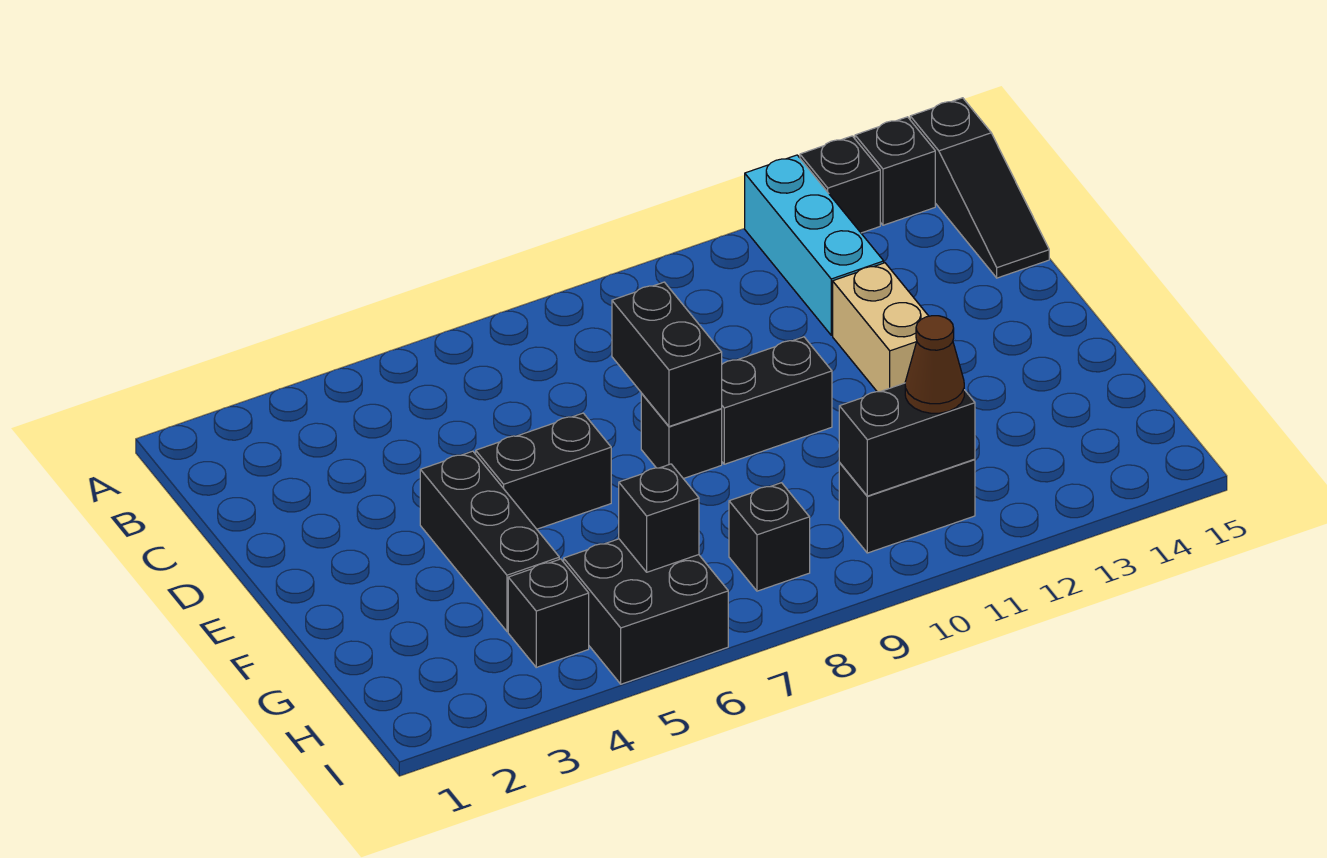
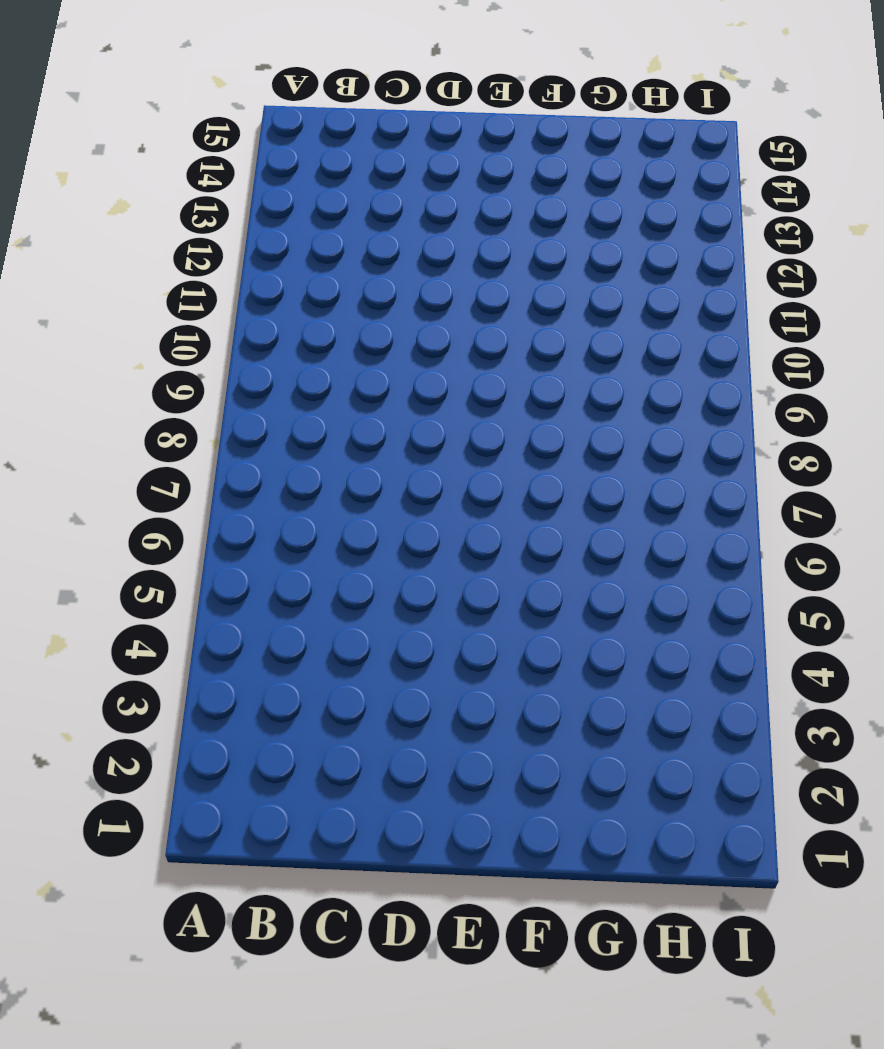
none -> cyan brick A12:C12 level 1
none -> black brick A13 level 1
none -> black brick A14 level 1

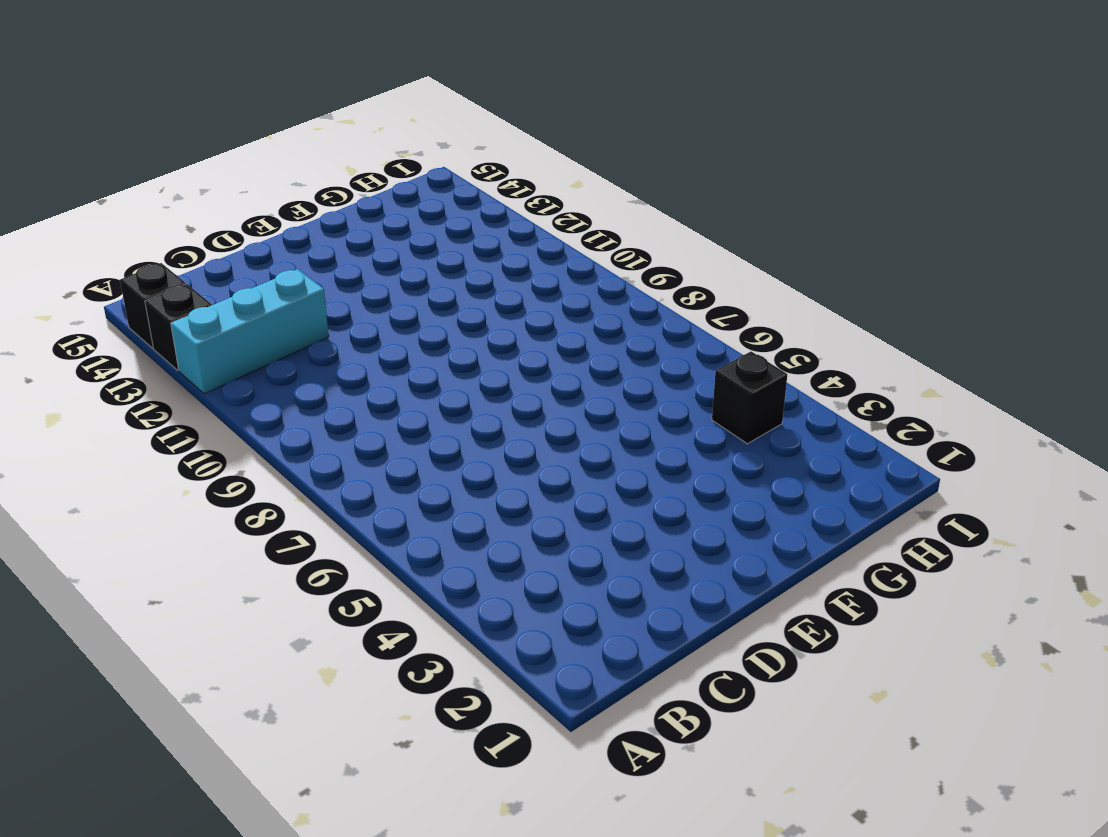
none -> black slope A15:C15 level 1 top A
none -> tan brick D12:E12 level 1
none -> black brick E4:G4 level 1

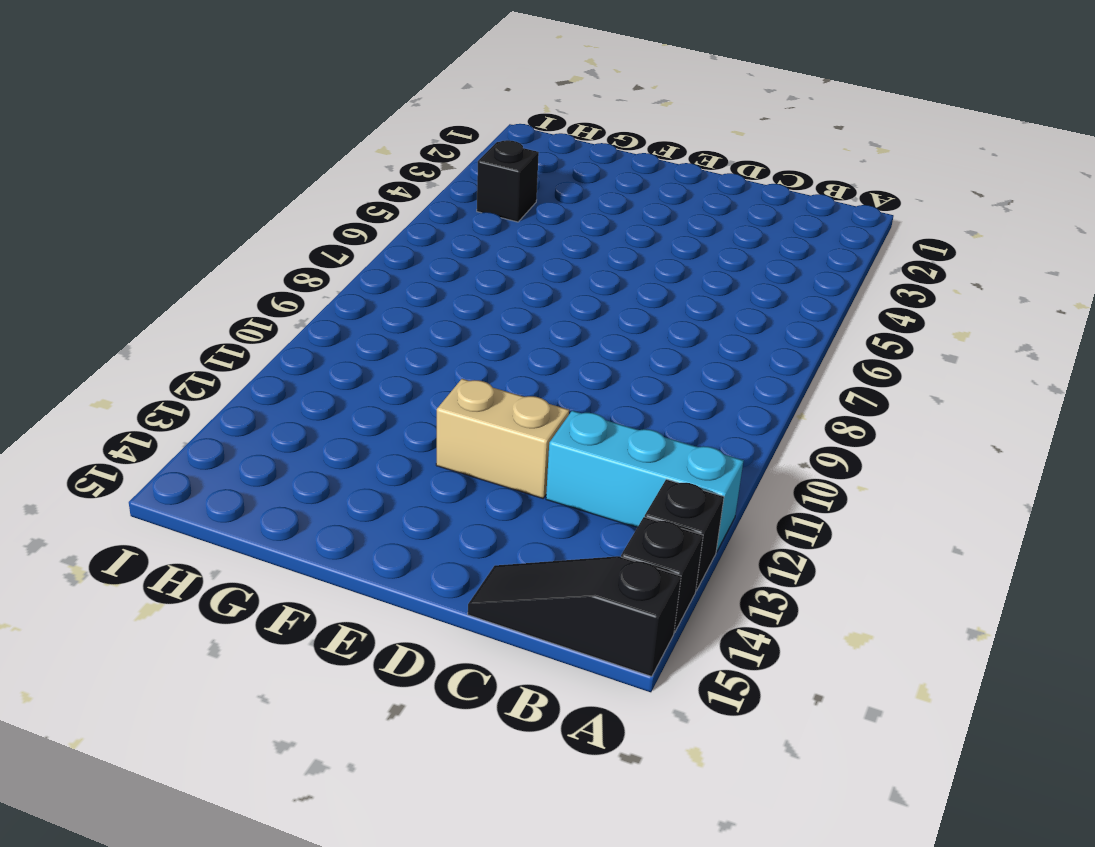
none -> black brick E4:G4 level 1
none -> black brick E5:E6 level 1
none -> black brick E8 level 1

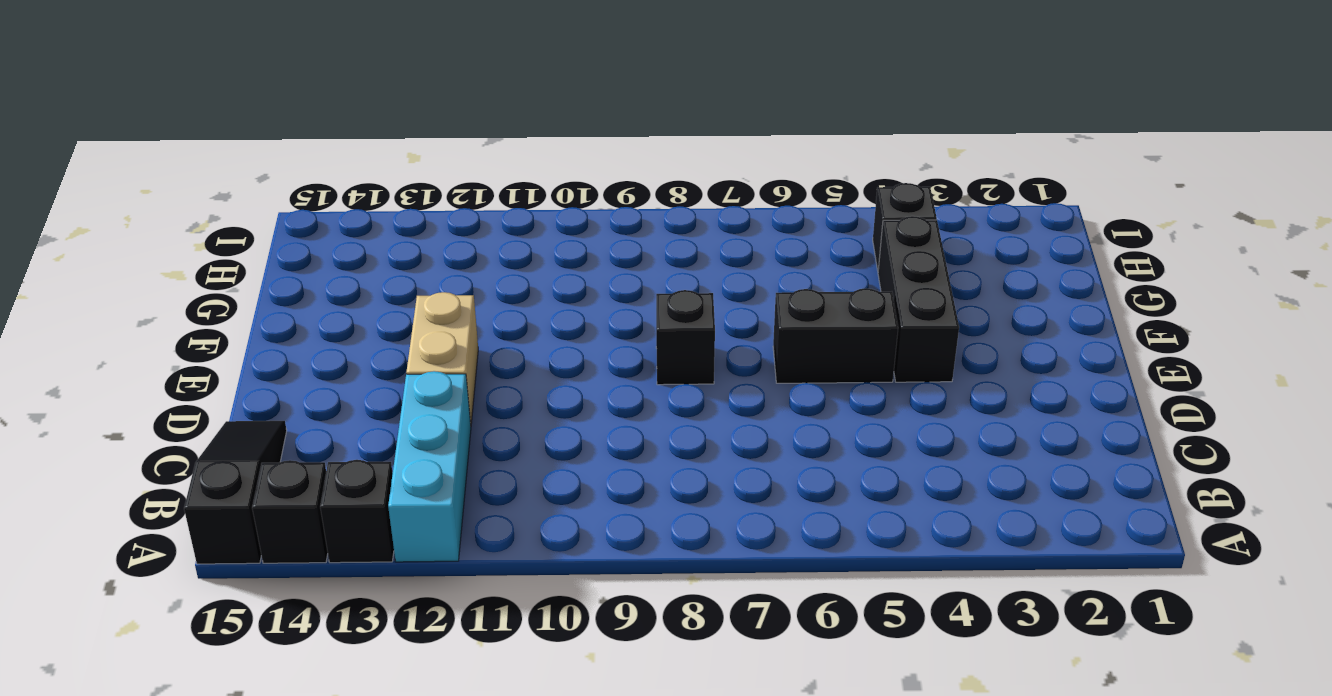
none -> black brick E9:E10 level 1
none -> black brick H5:I6 level 1
none -> black brick H8 level 1

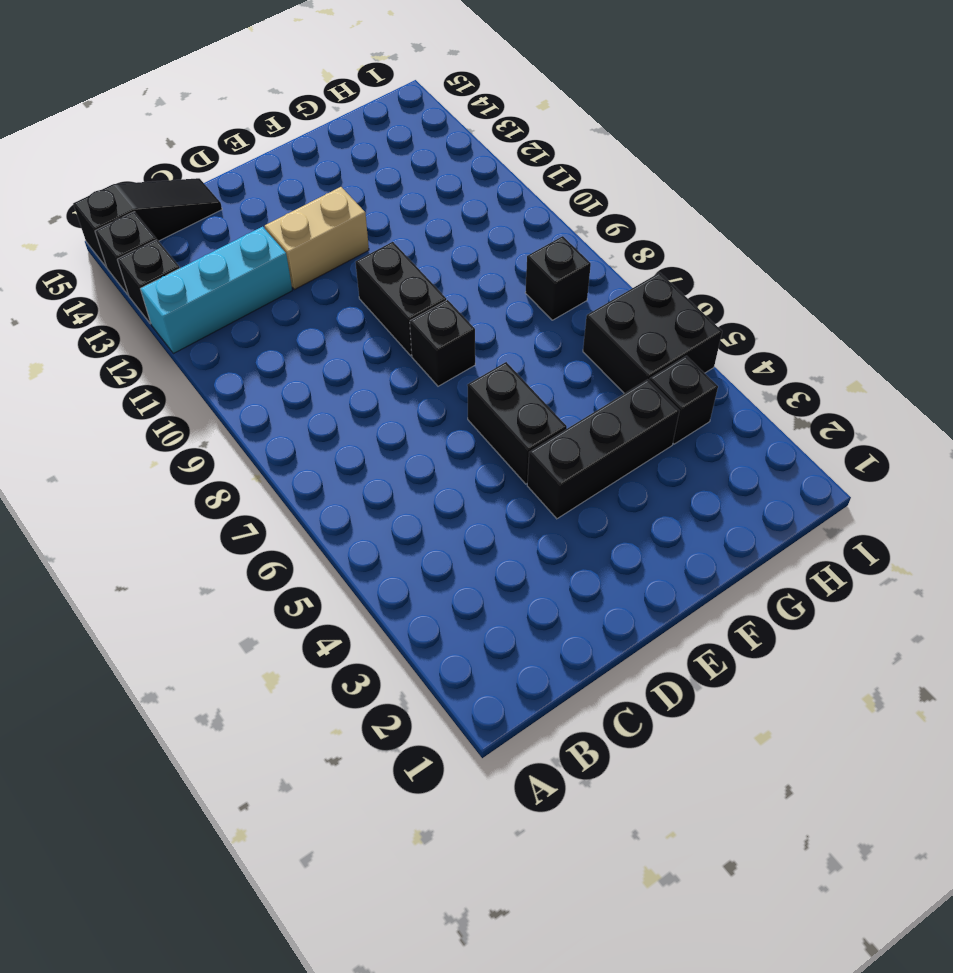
none -> black brick H10:H11 level 1
none -> black brick D8:E8 level 2
none -> black brick H6 level 2

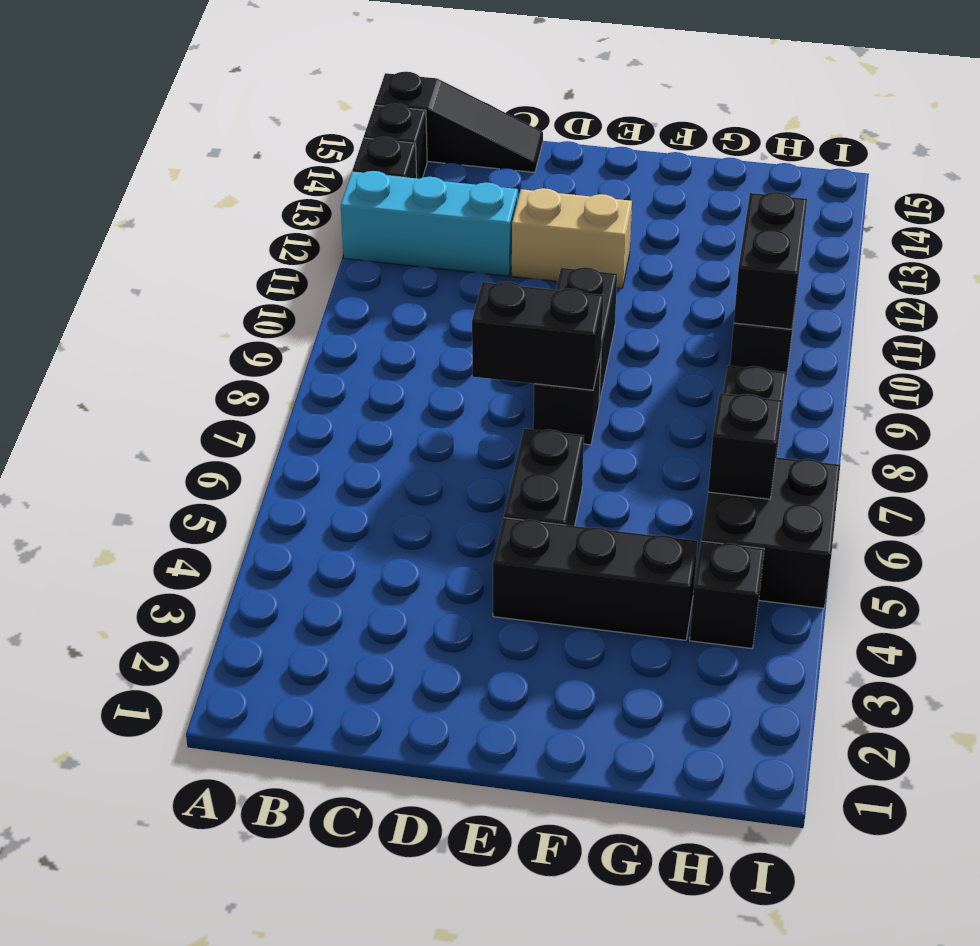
none -> brown cone H11 level 3

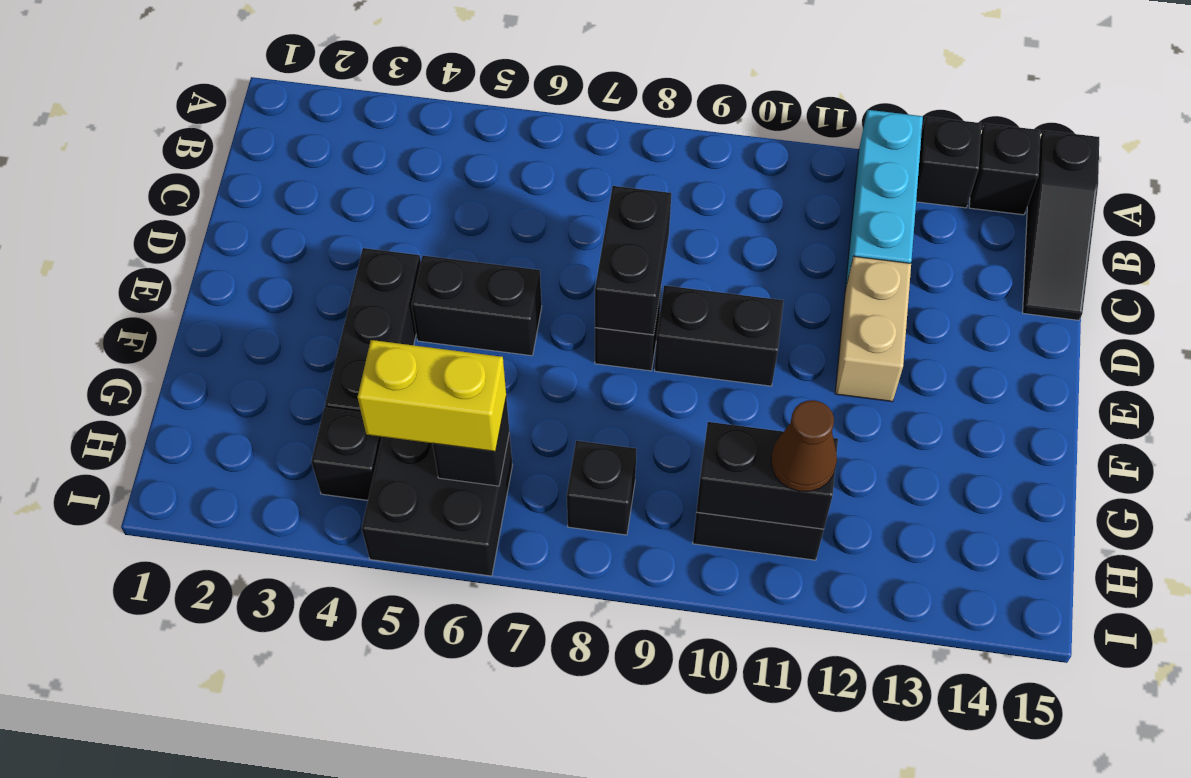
yellow brick H5:H6 level 3 -> none

